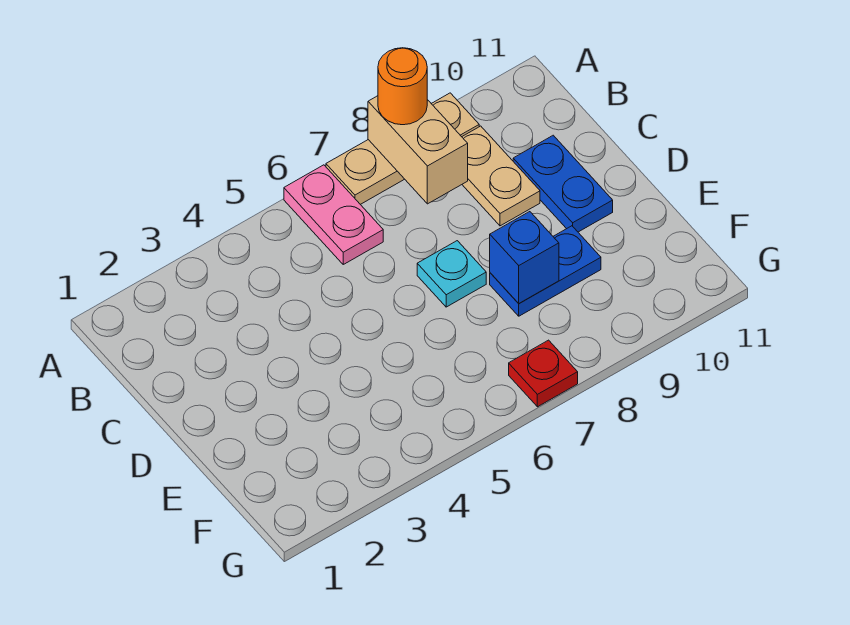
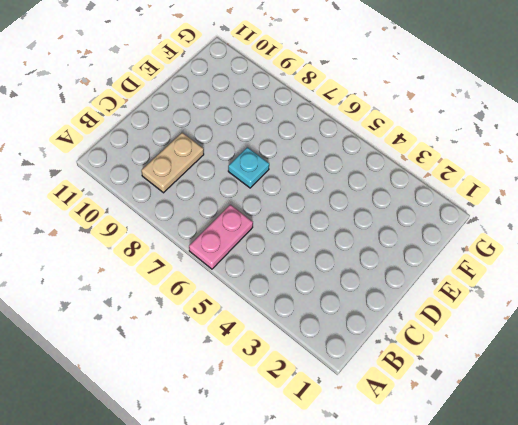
none -> tan plate A7:A9 level 1
none -> blue plate C10:D10 level 1

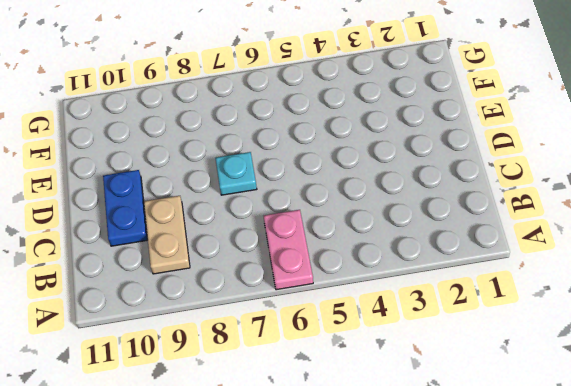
none -> tan plate A7:A9 level 1
none -> blue plate E8:E9 level 1

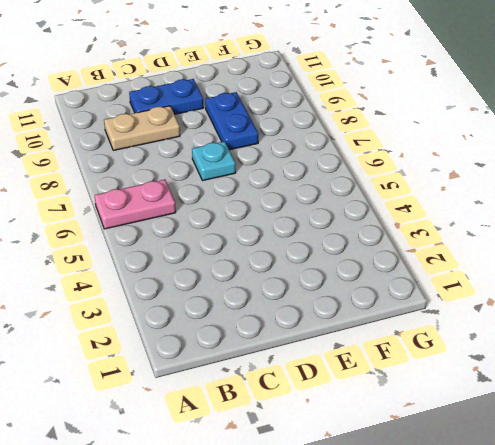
none -> tan plate A7:A9 level 1
none -> red plate G7 level 1

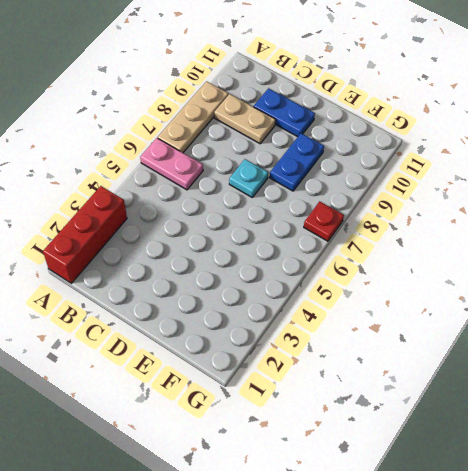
red brick A1:A3 level 1 -> none
none -> tan brick A8:B8 level 2
none -> blue brick E8 level 2

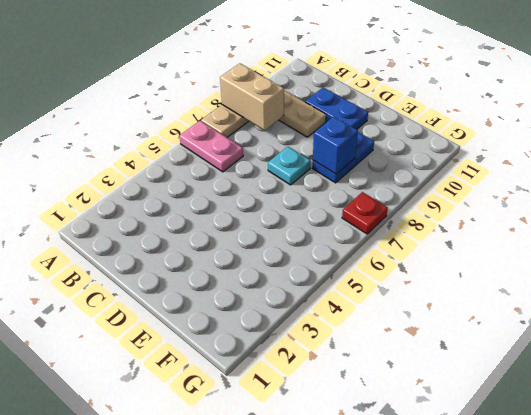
none -> orange round brick A8 level 3

